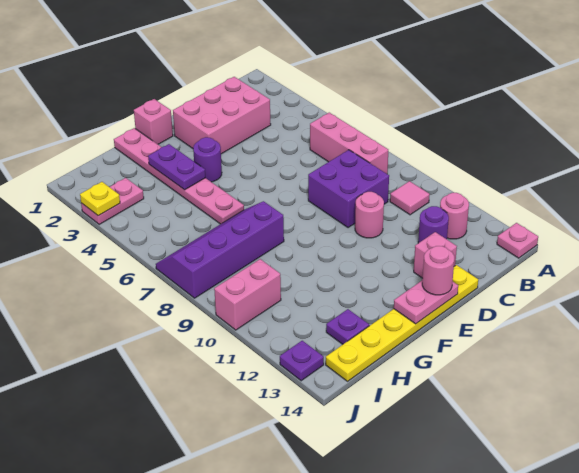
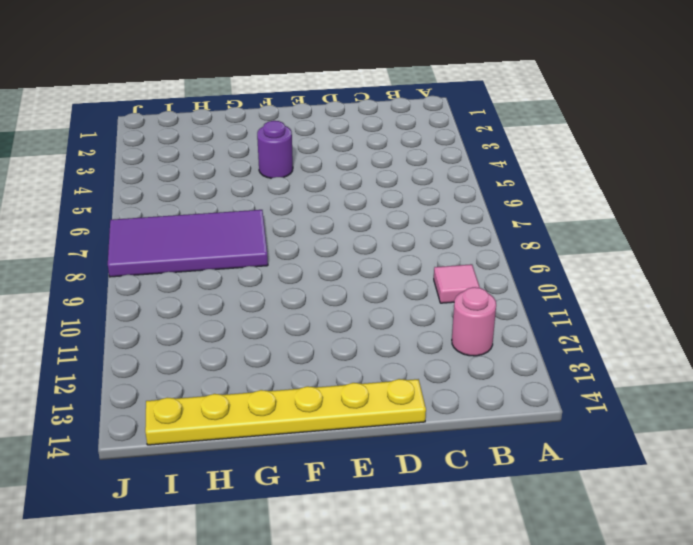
purple tile G7:J8 level 1 -> purple slope G7:J8 level 1 top 8
none -> pink plate A14 level 1
none -> pink brick B6:B8 level 1
none -> pink brick C2:E3 level 1

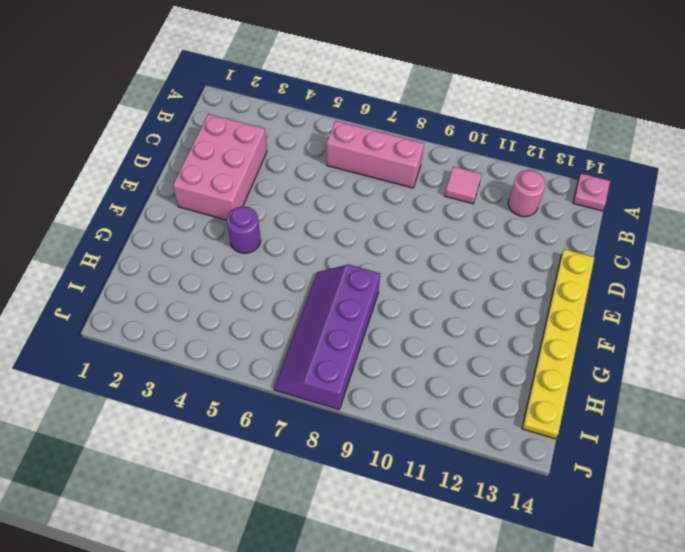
none -> purple brick C8:D9 level 1
none -> purple round brick C12 level 1
none -> pink round brick D10 level 1

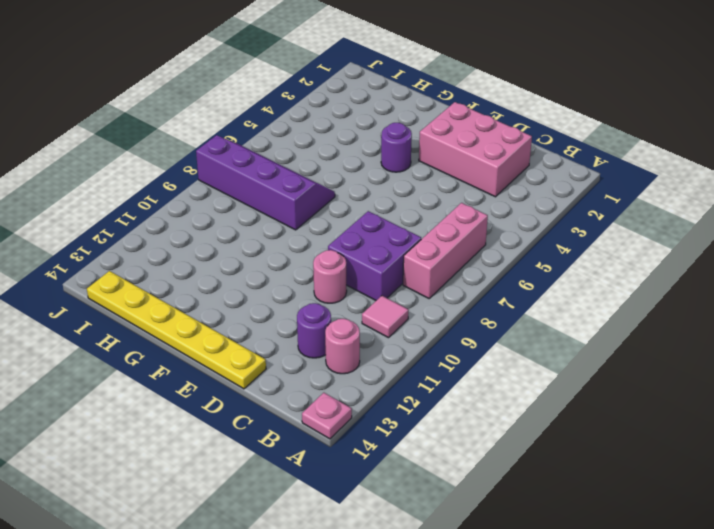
none -> pink brick D13 level 1
none -> pink brick F1 level 1
none -> pink plate G1:G6 level 1

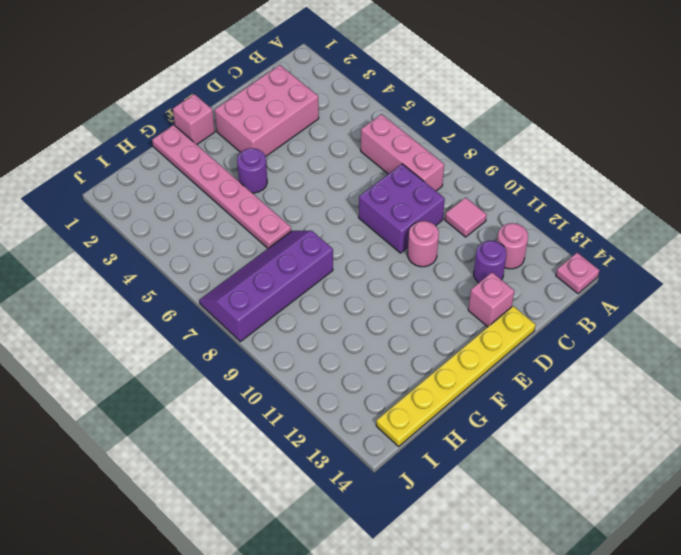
none -> purple plate H13 level 1
none -> pink plate I3:J3 level 1
none -> pink brick I10:J10 level 1

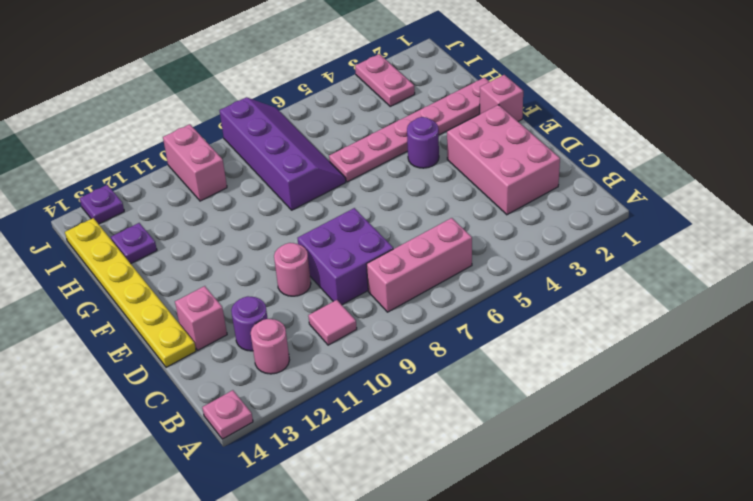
none -> pink plate E14:F14 level 2
none -> purple plate G3:G4 level 2
none -> yellow plate J3 level 2

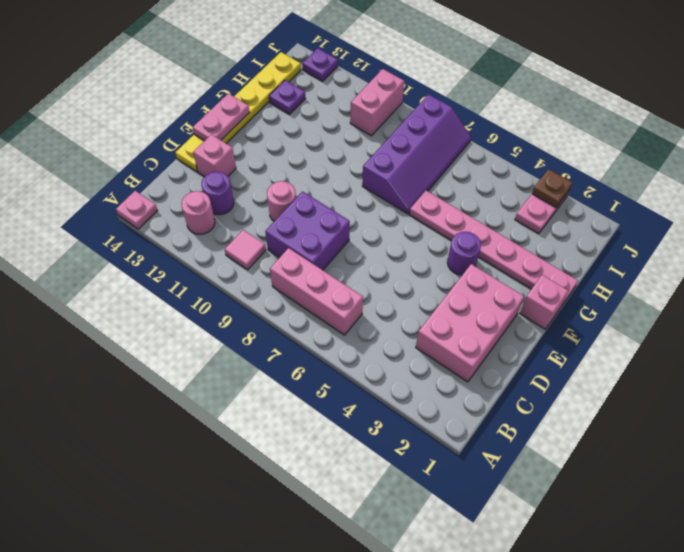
brown plate J3 level 2 -> yellow plate J3 level 2
none -> purple plate G3:G4 level 2
none -> pink round brick E14 level 3

